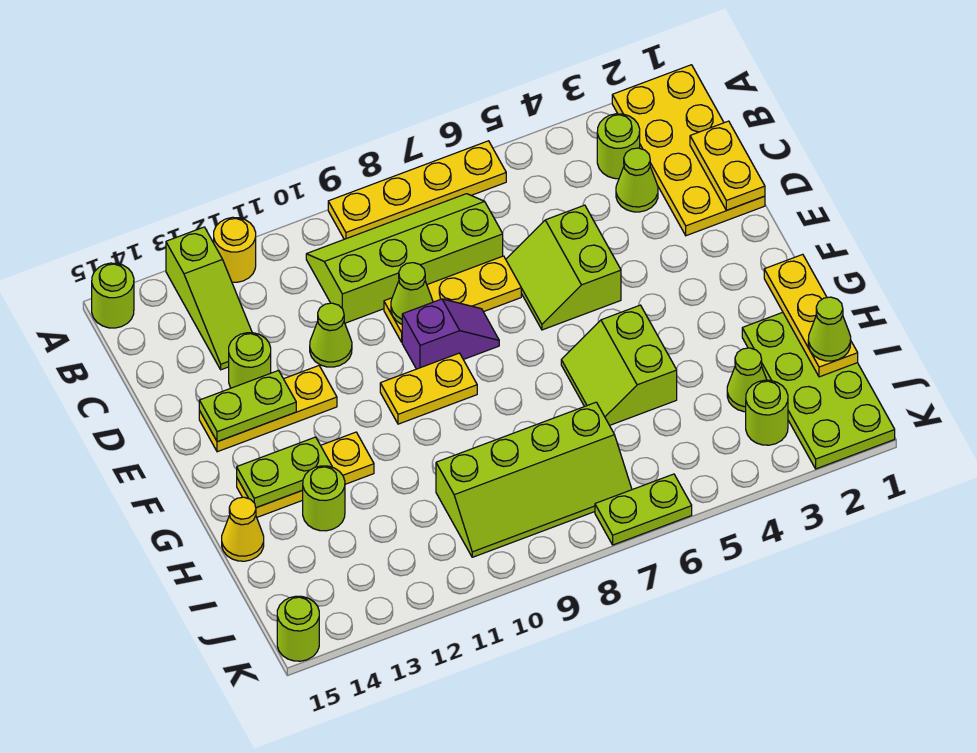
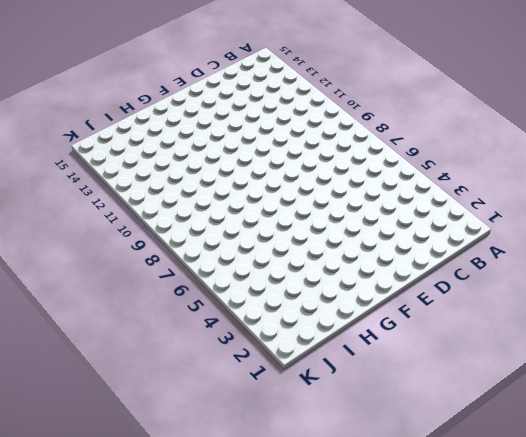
none -> yellow plate A1:D2 level 1
none -> yellow plate A6:A9 level 1
none -> yellow round brick A12 level 1
none -> lime slope A13:C13 level 1 top A

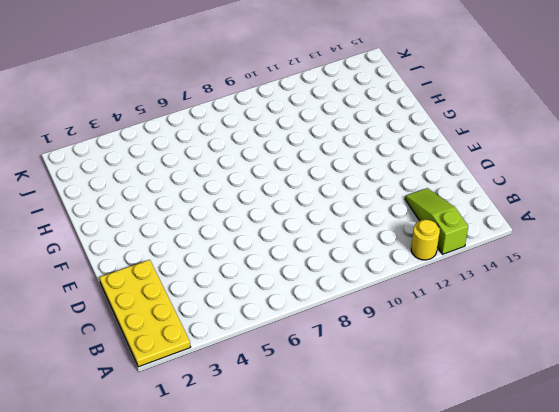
none -> yellow plate A6:A9 level 1
none -> lime round brick A15 level 1
none -> lime round brick B3 level 1
none -> lime slope B7:C10 level 1 top C

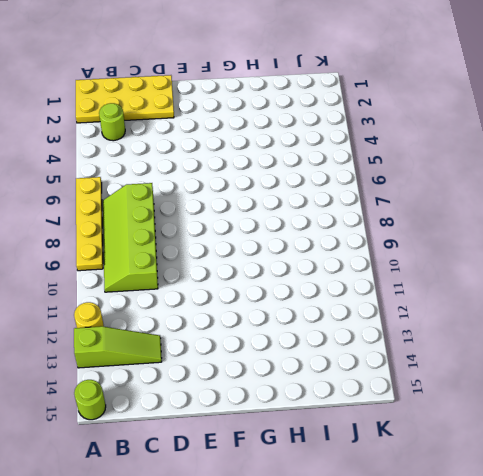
none -> lime cone C3 level 1
none -> lime slope D5:E6 level 1 top 5
none -> yellow plate D7:D9 level 1
none -> lime cone D11 level 1

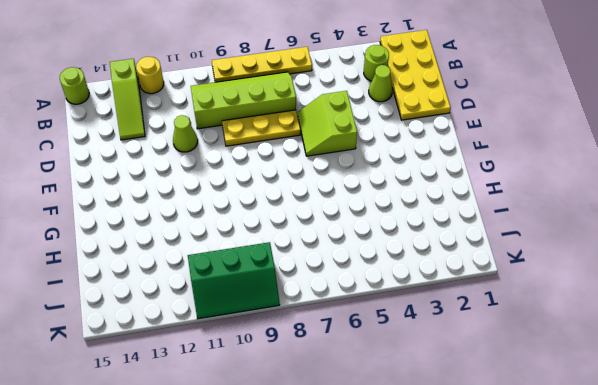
green slope J9:K11 level 1 top J -> lime slope I7:J10 level 1 top I
none -> lime round brick D13 level 1
none -> purple slope E8:E9 level 1 top 9
none -> yellow plate E12:E14 level 1
none -> yellow plate F9:F10 level 1

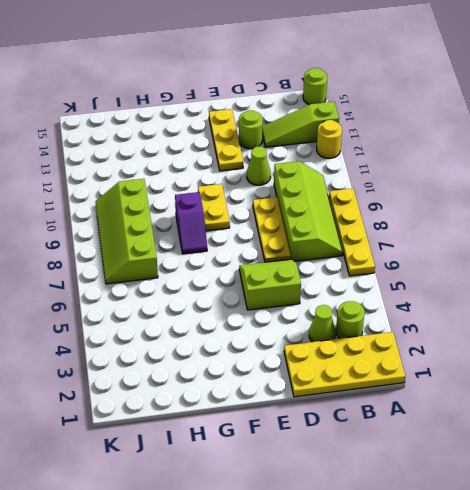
purple slope G8:G9 level 1 top 9 -> purple slope E8:E9 level 1 top 9
none -> lime slope G5:H6 level 1 top 5
none -> yellow plate G12:G14 level 1
none -> lime plate H1:K2 level 1
none -> lime round brick H13 level 1

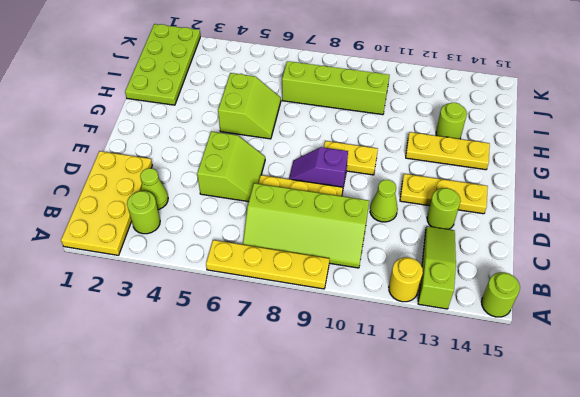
none -> yellow cone H15 level 1
none -> lime cone I3 level 1
none -> lime round brick J3 level 1
none -> lime plate K6:K7 level 1

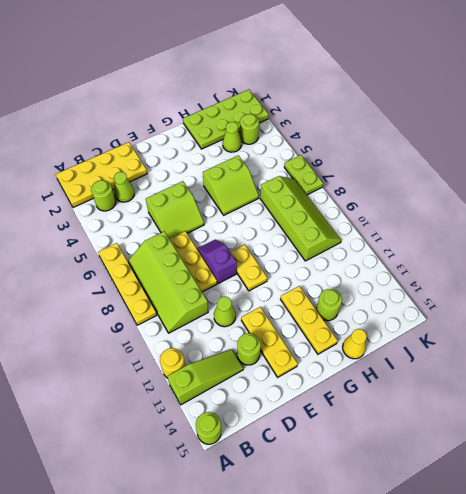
none -> lime round brick K15 level 1
none -> yellow plate C1:D1 level 2
none -> lime cone D9 level 2
none -> lime plate E13:E14 level 2

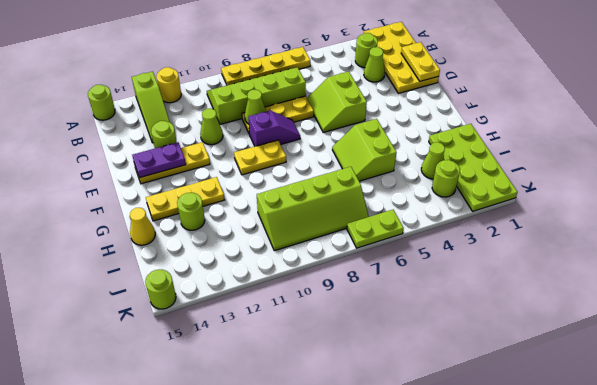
purple plate E13:E14 level 2 -> lime plate E13:E14 level 2
none -> yellow plate G1:I1 level 2
none -> lime plate G13:G14 level 2
none -> lime cone I1 level 3

